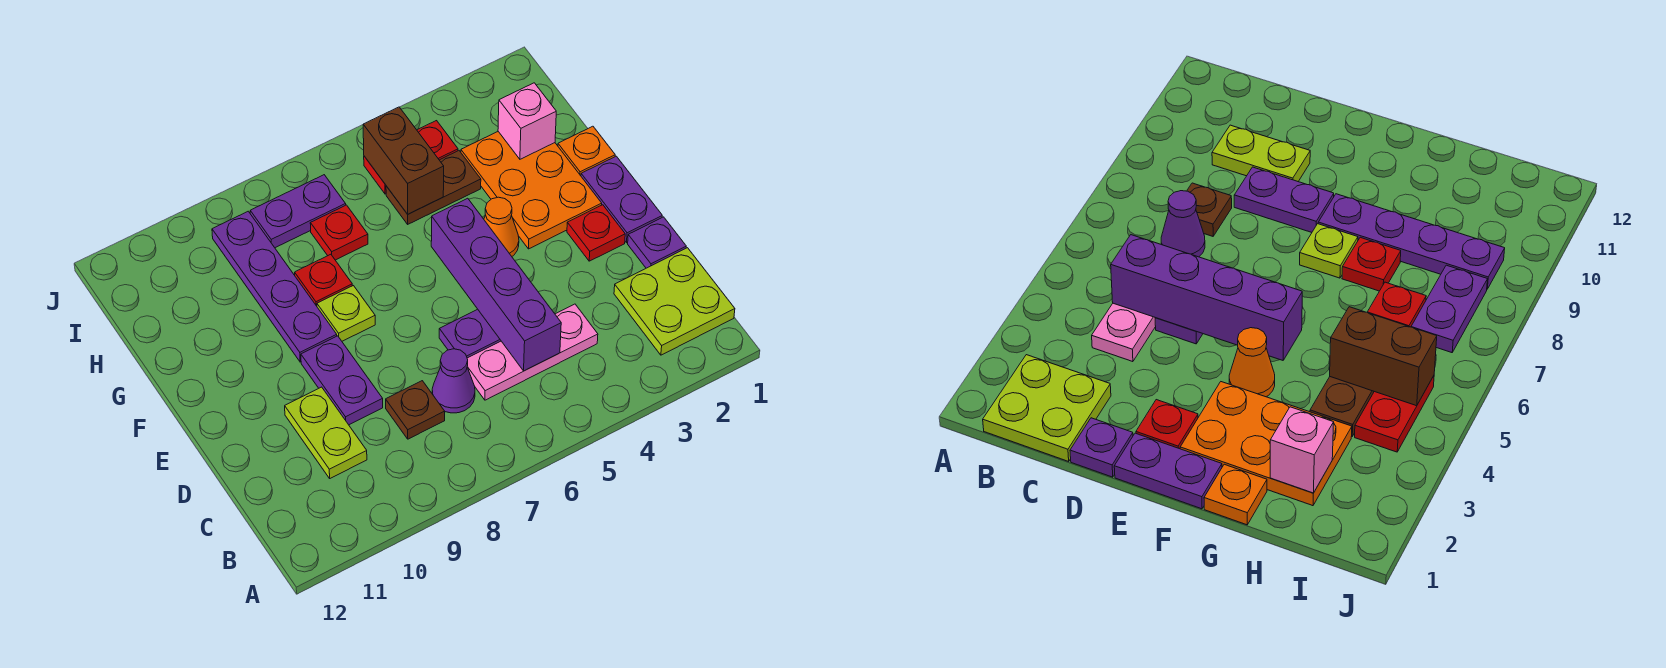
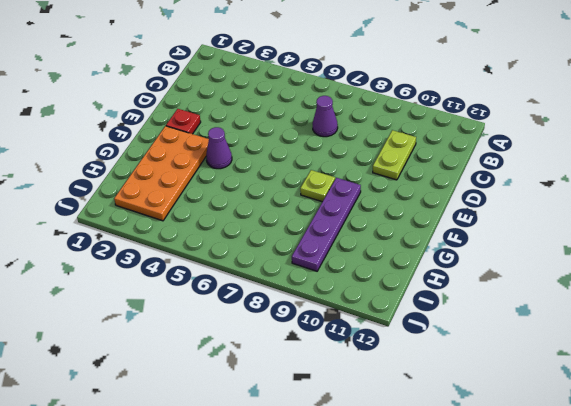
orange plate F2:I3 level 1 -> orange plate F2:H3 level 1
purple cone F4 level 1 -> orange cone F4 level 1
none -> lime plate B1:C2 level 1
none -> pink plate C4:C6 level 1
none -> brown plate C8 level 1

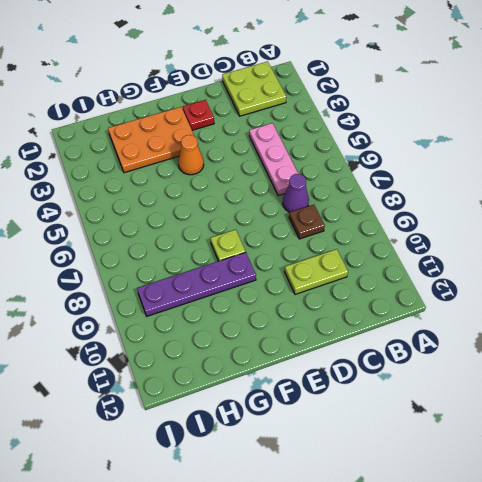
none -> purple plate D1 level 1
none -> purple plate D5:D6 level 1
none -> purple plate D9:E9 level 1

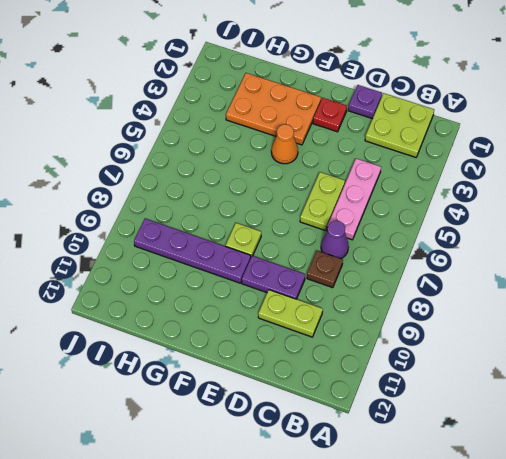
lime plate D5:D6 level 1 -> purple plate D5:D6 level 1
none -> purple plate E1:F1 level 1
none -> orange plate G1 level 1
none -> red plate G8 level 1

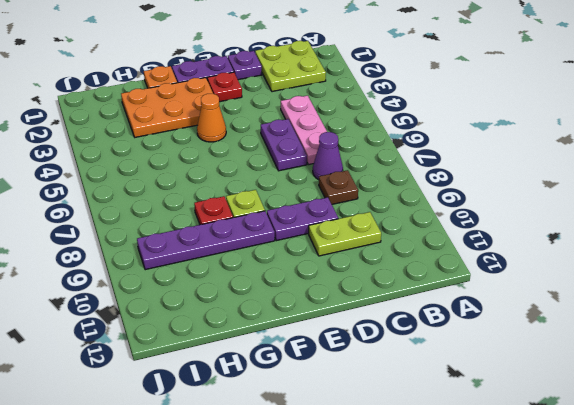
none -> brown plate H4:H5 level 1
none -> red plate H7 level 1
none -> red plate I4:I5 level 1

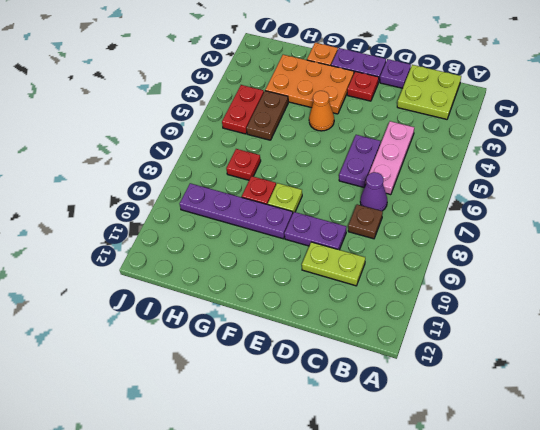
none -> purple plate I7:I8 level 1
none -> purple brick C5:F5 level 2
none -> pink brick H2 level 2

